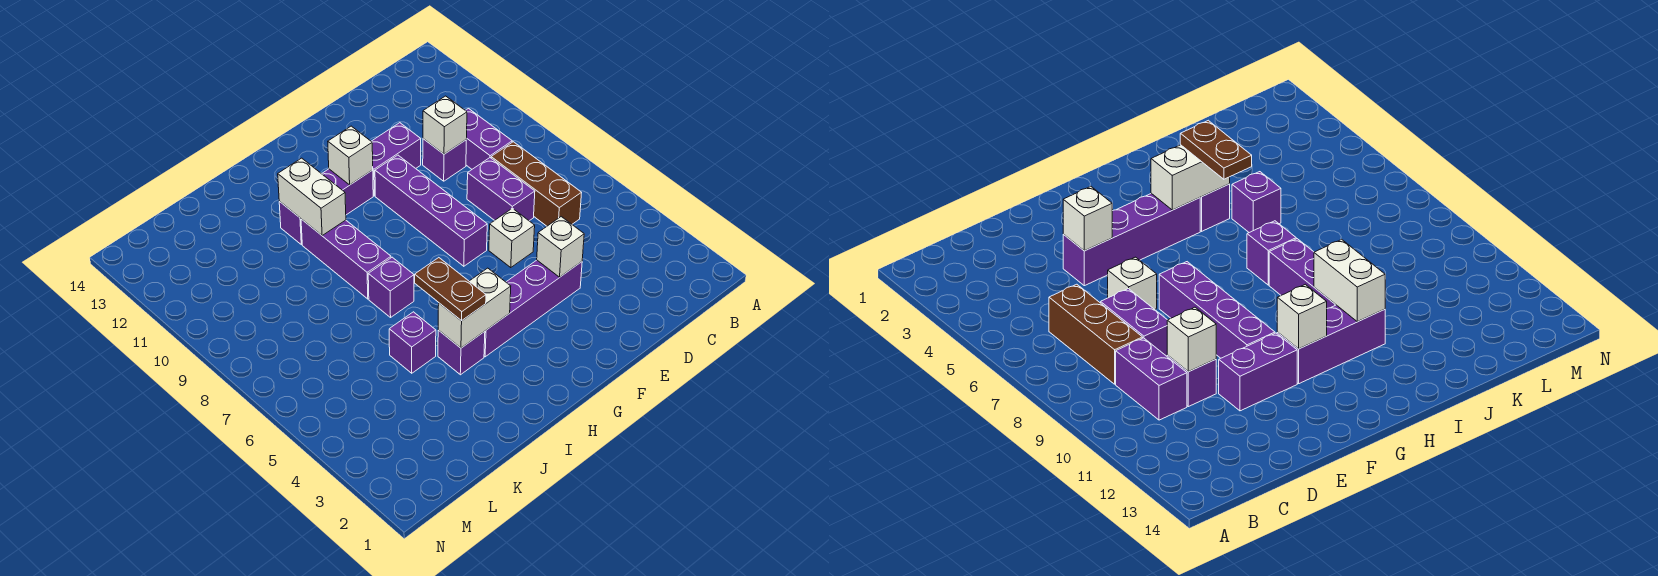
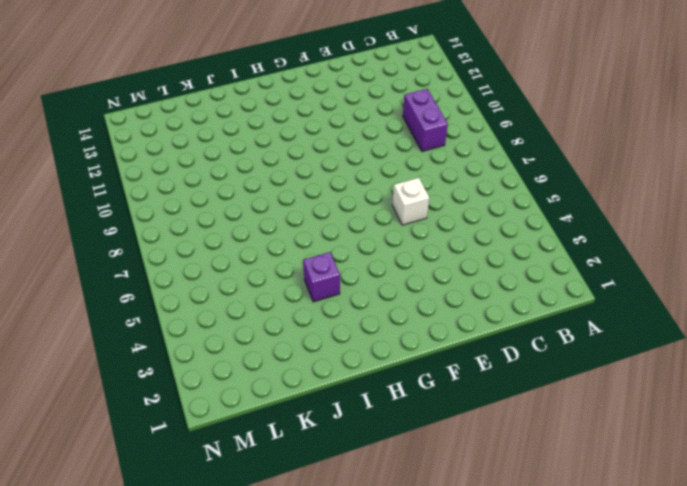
none -> brown brick C6:C8 level 1
none -> purple brick D7:D8 level 1
none -> purple brick D10 level 1

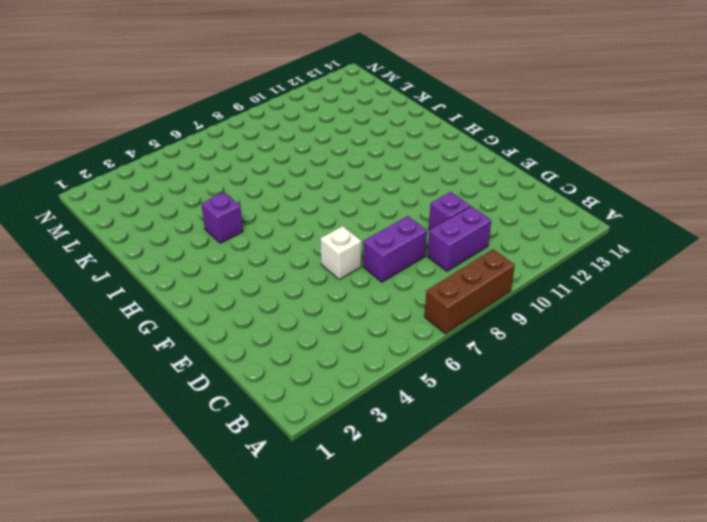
brown brick A7:A9 level 1 -> brown brick C6:C8 level 1
none -> purple brick E4:H4 level 1
none -> purple brick E11:F11 level 1
none -> purple brick F7:F10 level 1

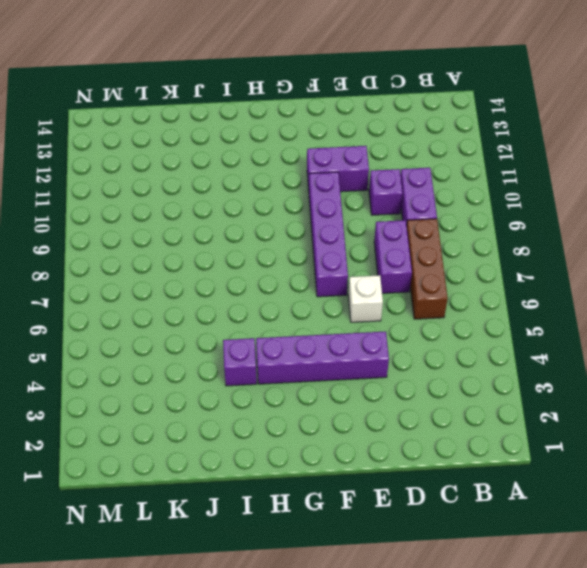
none -> purple brick G11:I11 level 1
none -> purple brick I7 level 1
none -> purple brick I8:I10 level 1

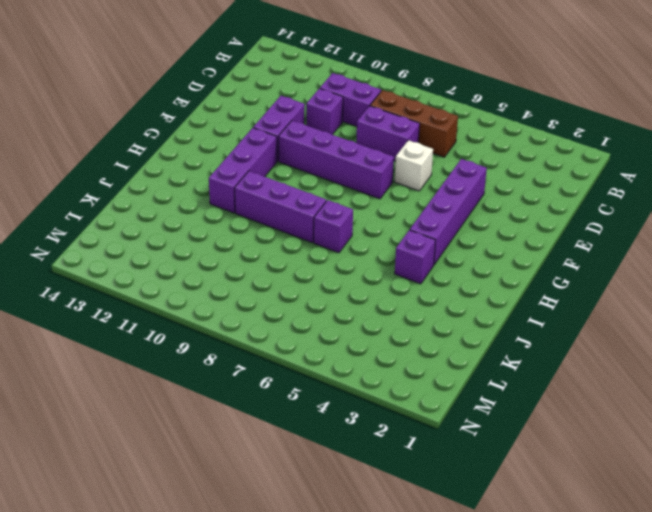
none -> purple brick J5 level 1
none -> white brick D10 level 2
none -> white brick E4 level 2

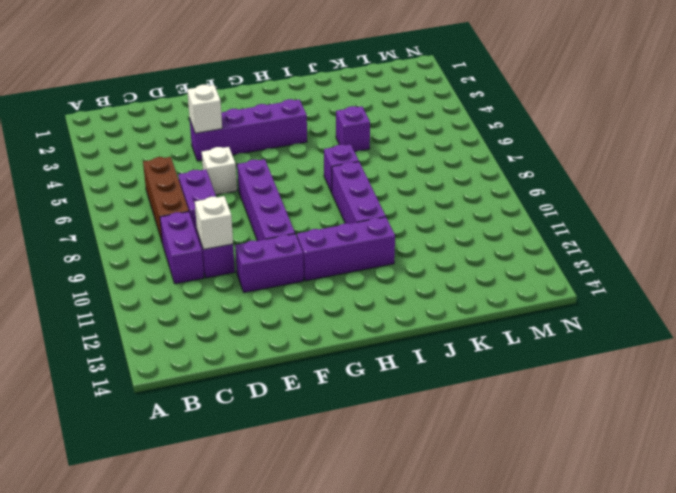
none -> purple brick I4 level 1
none -> white brick G11 level 2
none -> white brick H4:I4 level 2

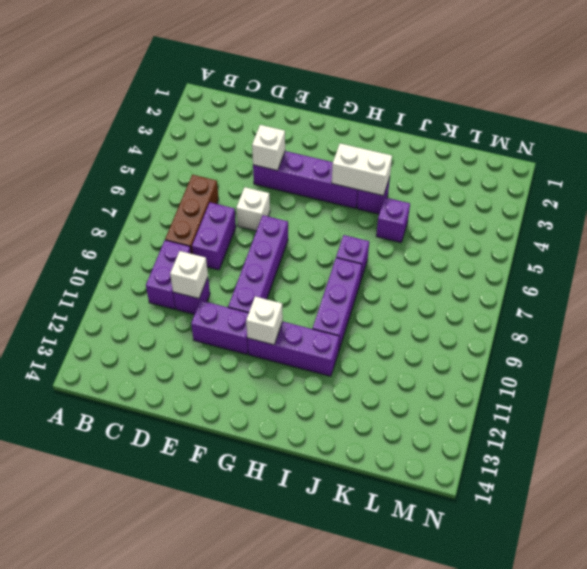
none -> white brick I10:I11 level 2
none -> brown plate I4:I5 level 3

